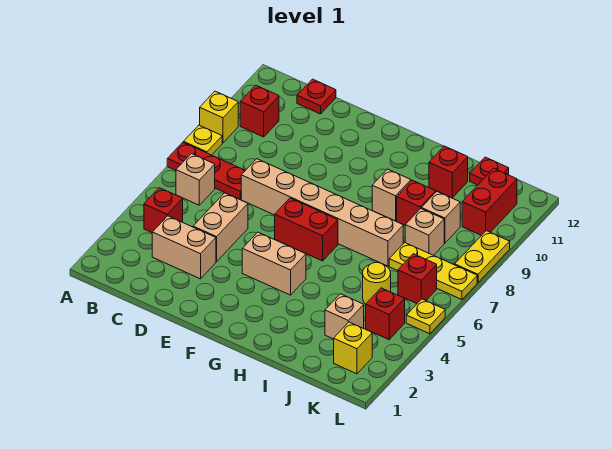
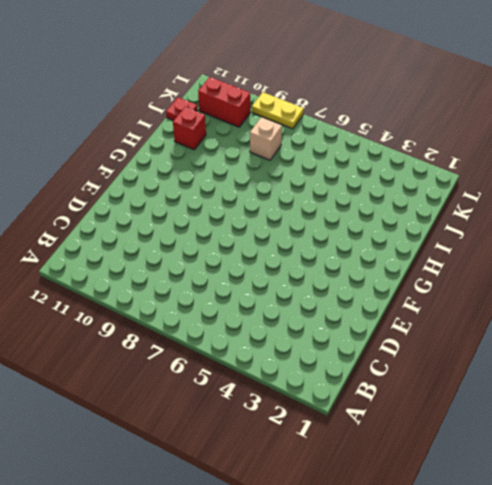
none -> red plate A7:C7 level 1
none -> yellow plate A8 level 1
none -> yellow brick A9 level 1

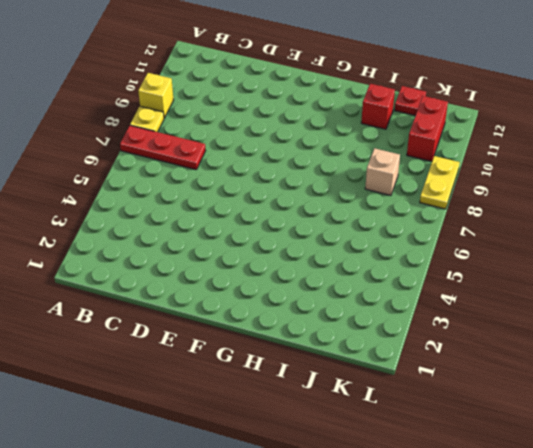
none -> red brick B4 level 1
none -> tan brick B6 level 1
none -> red brick B10 level 1

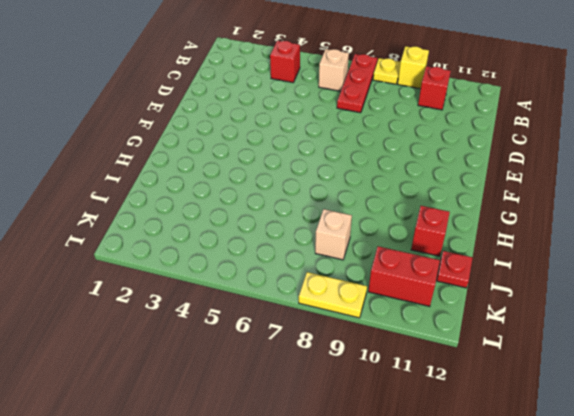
none -> tan brick C3:D3 level 1
none -> red plate C12 level 1
none -> tan brick D4:D5 level 1

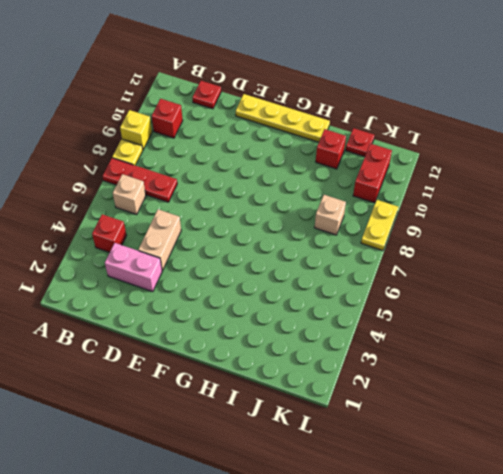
pink brick C3:D3 level 1 -> tan brick C3:D3 level 1
yellow plate E12:H12 level 1 -> none
none -> tan brick D7:I7 level 1
none -> tan brick F4:G4 level 1
none -> red brick F6:G6 level 1

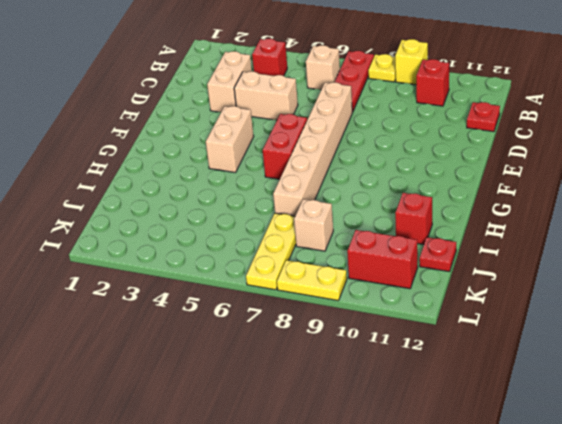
none -> tan brick H9 level 1
none -> red brick I9 level 1
none -> tan brick J3 level 1

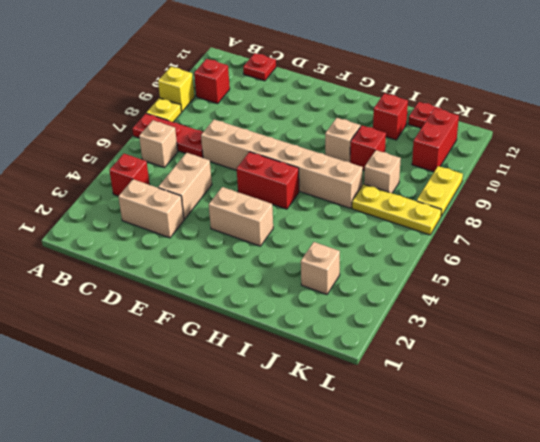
none -> yellow round brick J5 level 1
none -> tan brick J9 level 1
none -> yellow brick K2 level 1

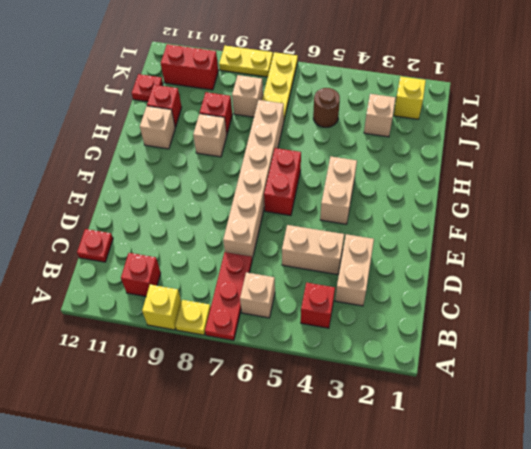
tan brick H11 level 1 -> tan brick J9 level 1
brown round brick J5 level 1 -> yellow round brick J5 level 1
none -> red brick K4 level 1
none -> red brick K6 level 1
none -> yellow plate L5 level 1

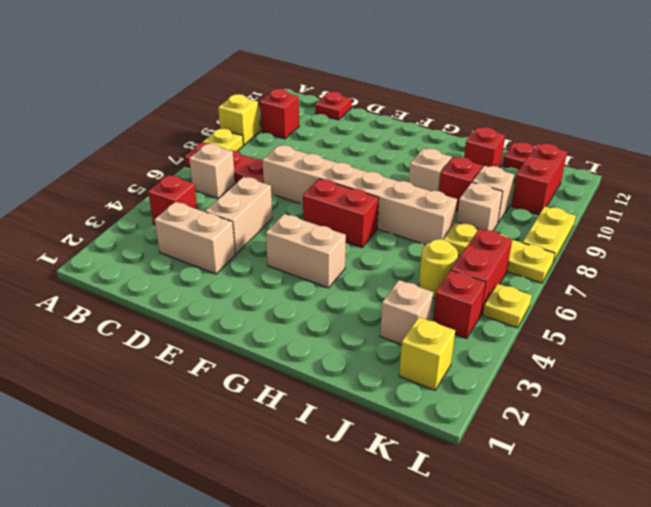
red brick K5:K6 level 1 -> red brick K6 level 1

